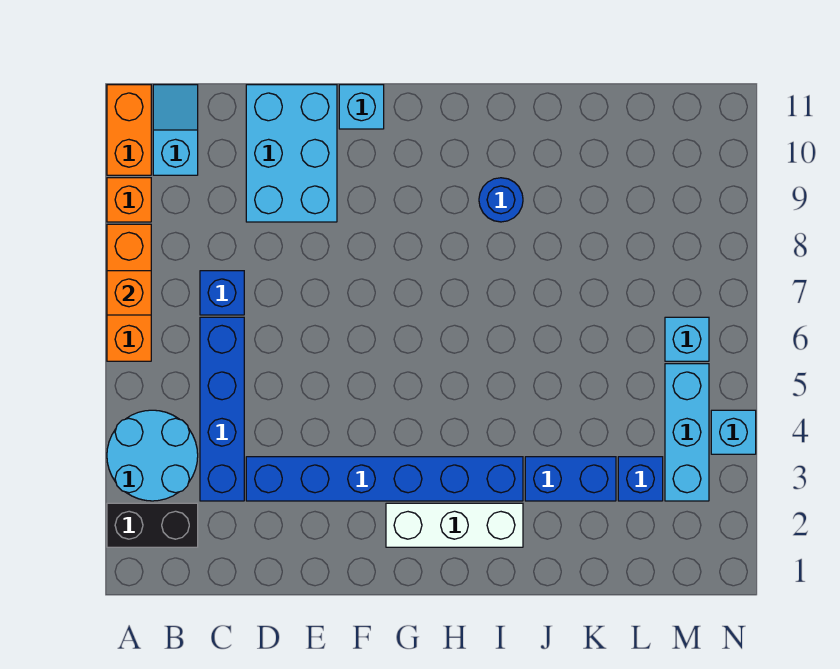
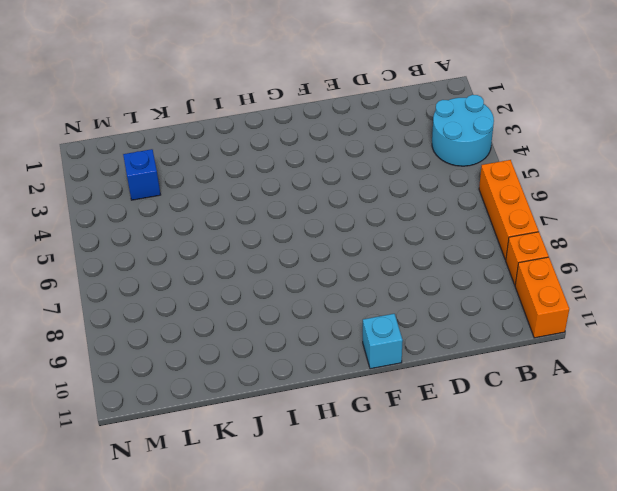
none -> black brick A2:B2 level 1
none -> cyan slope B10:B11 level 1 top 10
none -> blue brick C3:C6 level 1

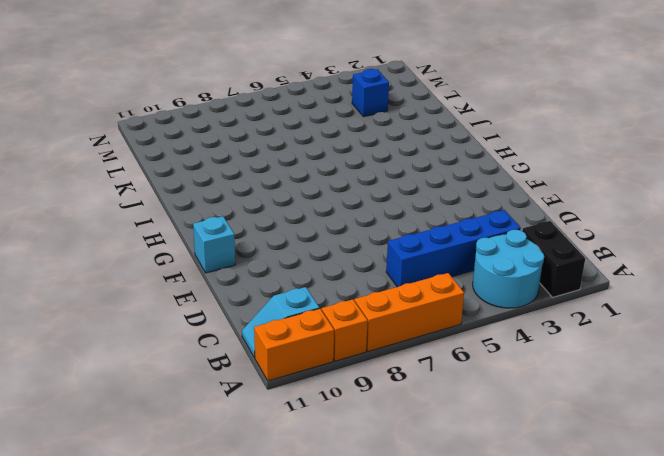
none -> blue brick C7 level 1
none -> blue brick D3:I3 level 1
none -> cyan brick D9:E11 level 1

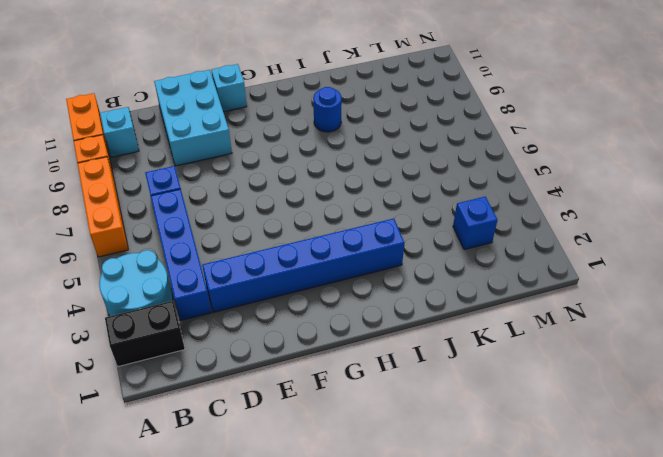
none -> white brick G2:I2 level 1
none -> blue brick J3:K3 level 1
none -> cyan brick M3:M5 level 1

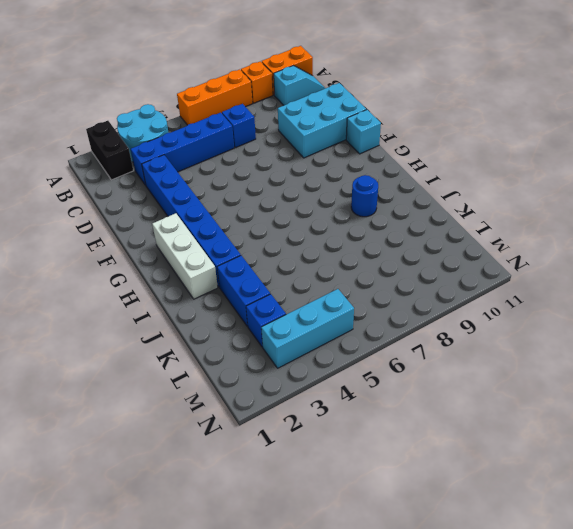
none -> cyan brick M6 level 1
none -> cyan brick N4 level 1
none -> orange brick A7 level 2

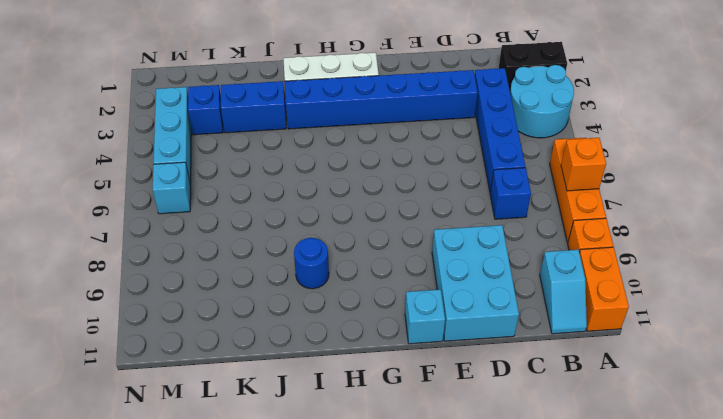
none -> cyan brick N4 level 1

